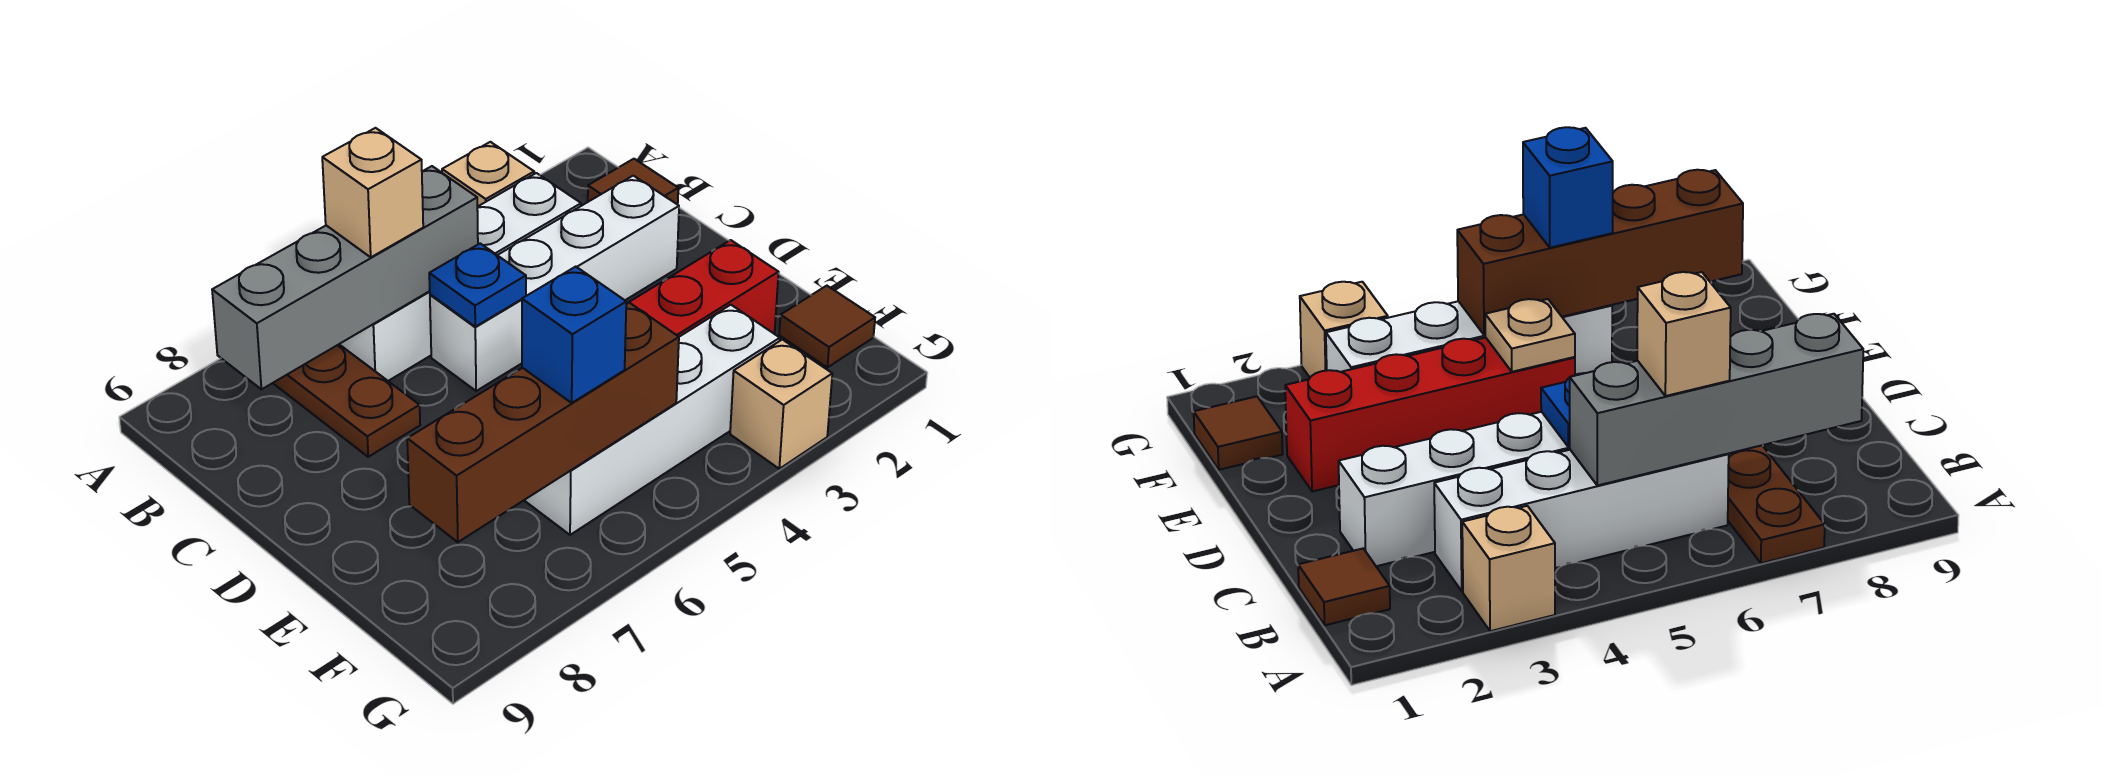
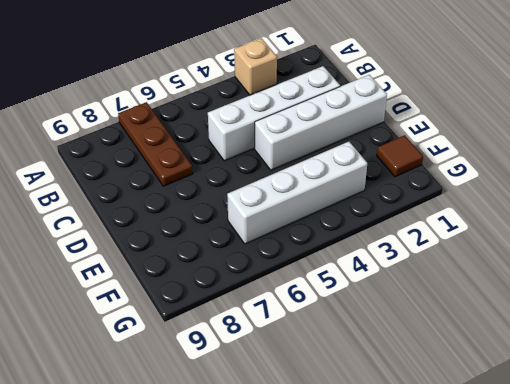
white brick D1:D4 level 1 -> white brick B3:B6 level 1
none -> brown tile B1 level 1
none -> red brick E2:E5 level 1
none -> tan brick G3 level 1

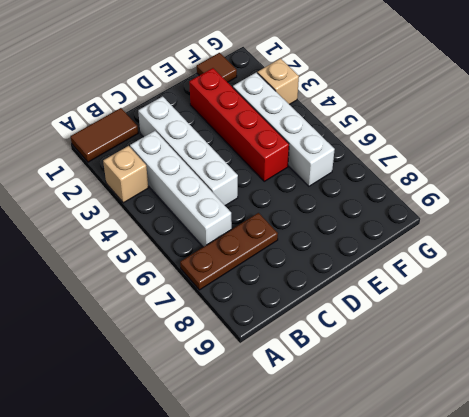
brown tile A1:B1 level 1 -> brown tile B1 level 1
none -> grey brick B5:B8 level 2
none -> blue plate C5 level 2
none -> tan plate E5 level 2

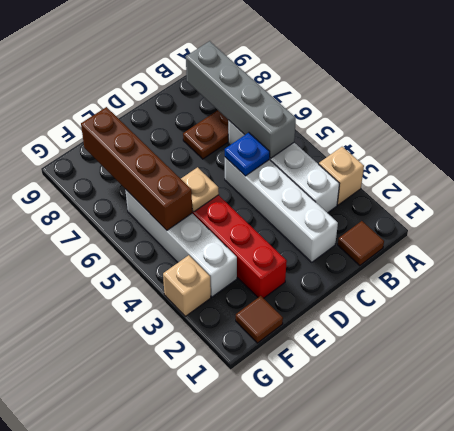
none -> tan brick B6 level 3
none -> blue brick F6 level 3

